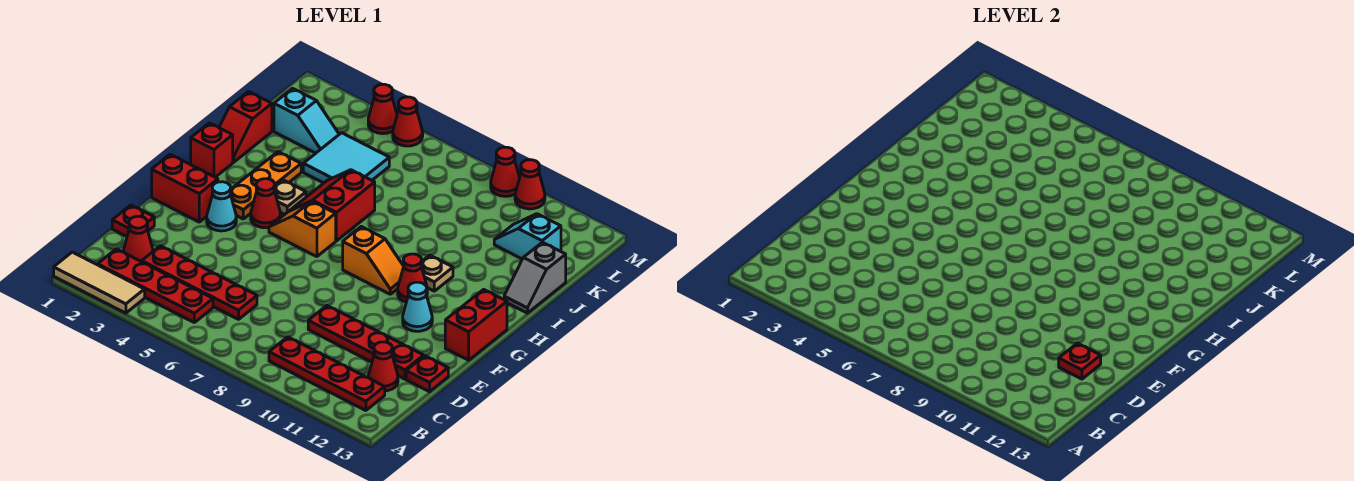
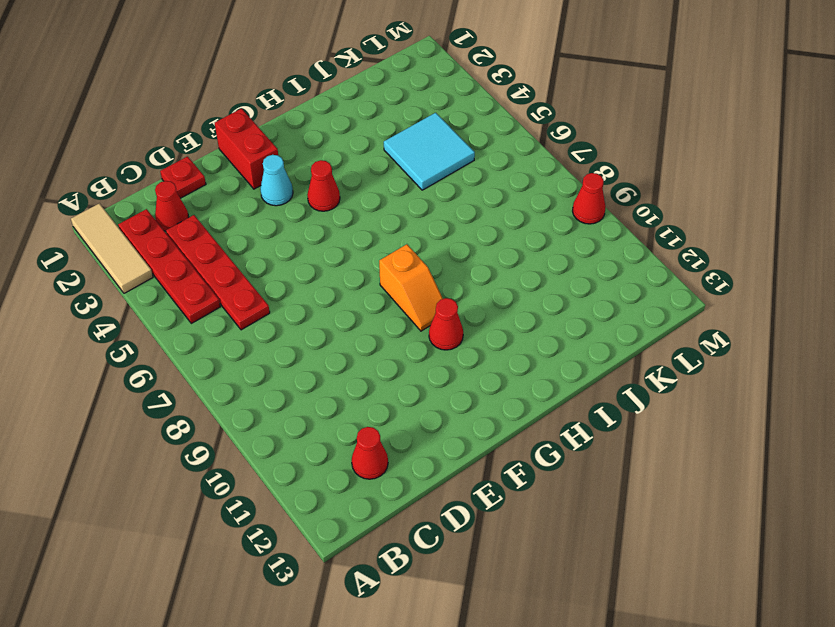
none -> red plate B9:B12 level 1
none -> red plate D9:D12 level 1
none -> red plate D13 level 1
none -> cyan cone F11 level 1

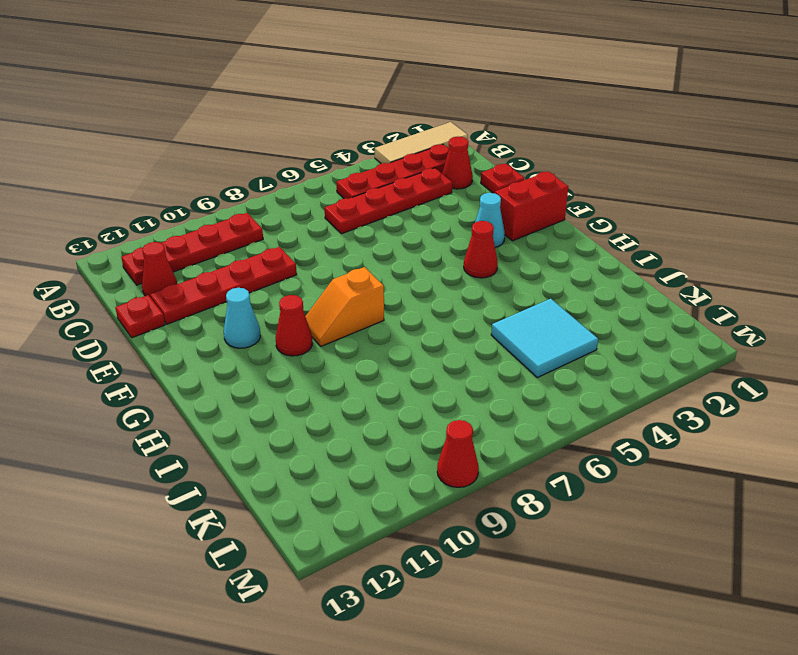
none -> red brick F13:G13 level 1
none -> orange plate G3:I3 level 1
none -> orange slope G5:G6 level 1 top 6
none -> red brick H1 level 1

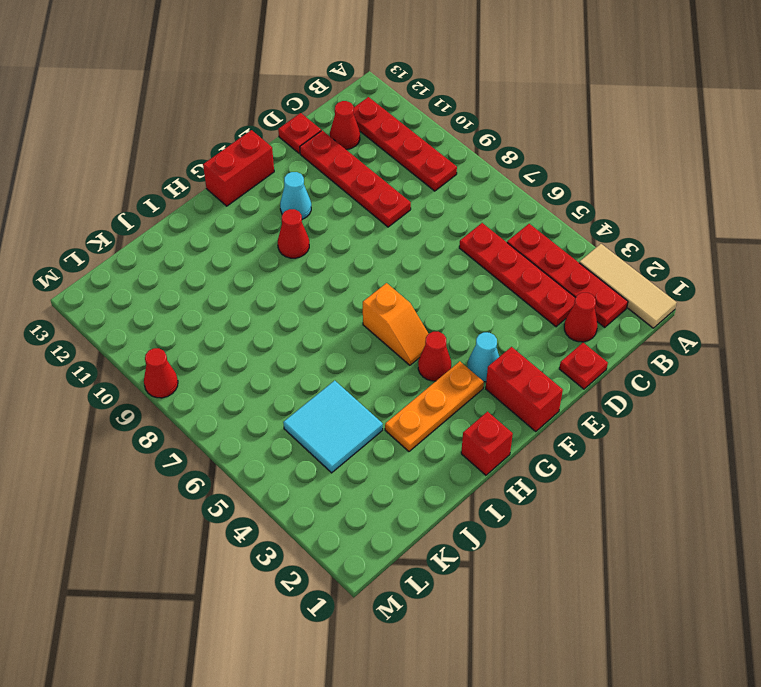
none -> orange slope G8:G9 level 1 top 8
none -> tan plate H4 level 1
none -> red slope H5:I6 level 1 top 6
none -> tan plate H10 level 1

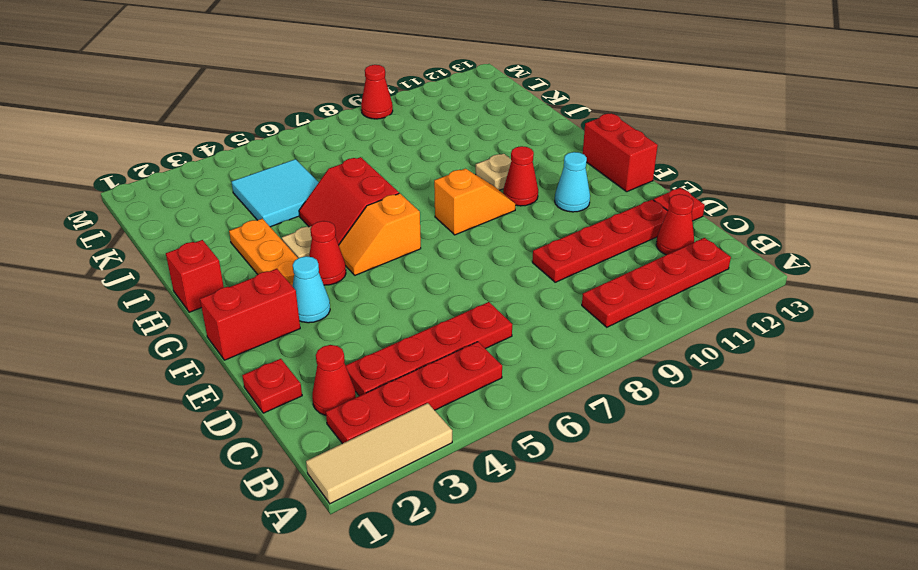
none -> red slope I1:J1 level 1 top J
none -> grey slope I13:J13 level 1 top J
none -> cyan slope K2:K3 level 1 top 2
none -> cyan slope K11:K12 level 1 top 12

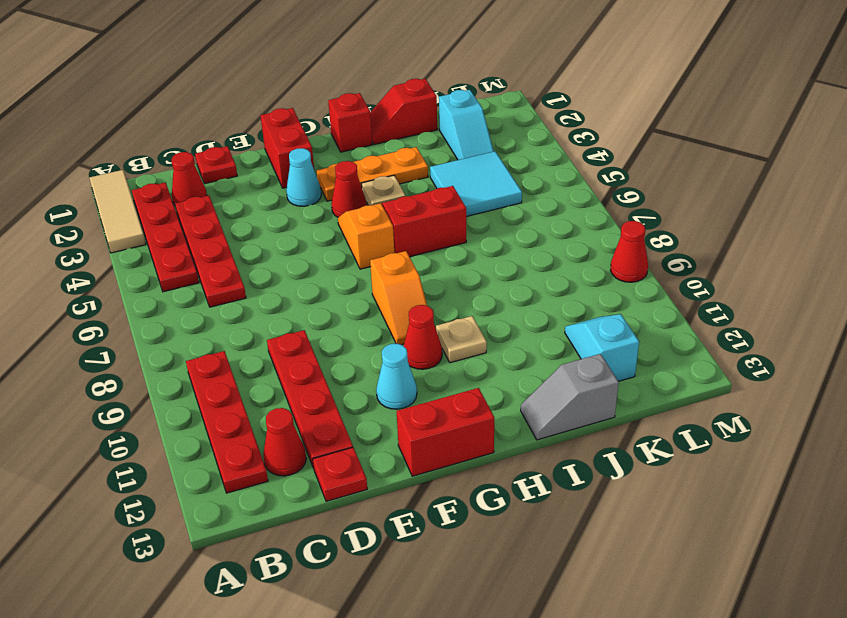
none -> red cone M4 level 1
none -> red cone M5 level 1
none -> red cone M10 level 1
none -> red plate D12 level 2

